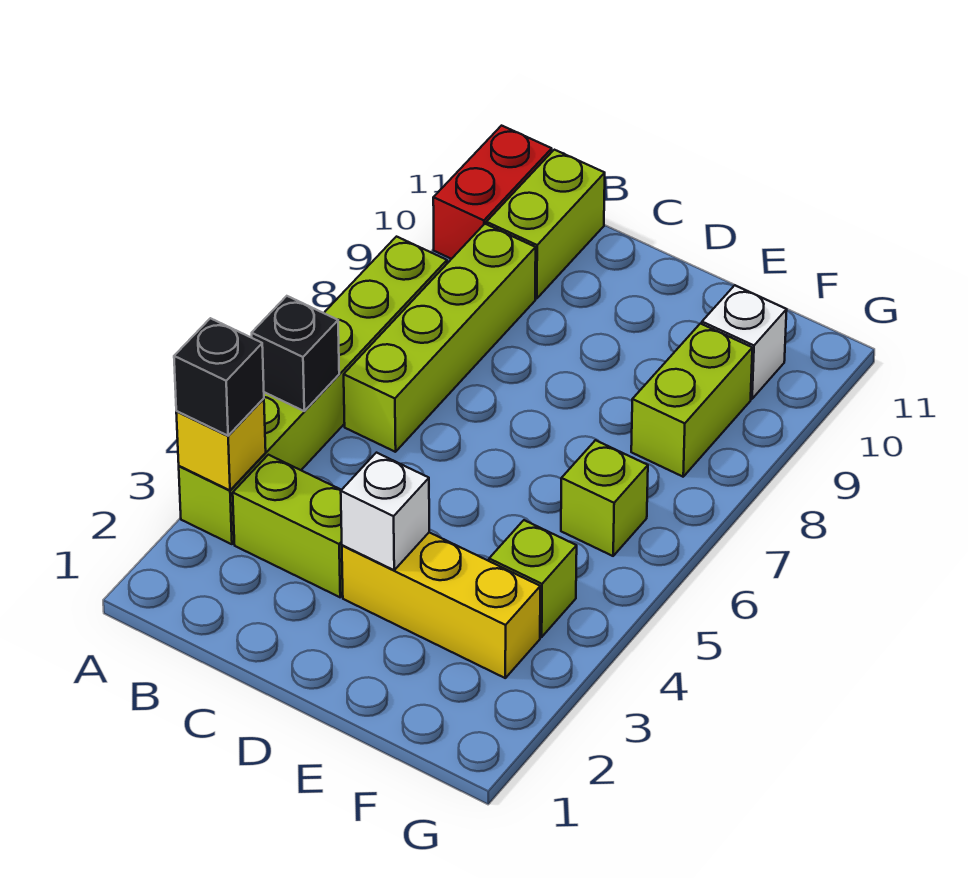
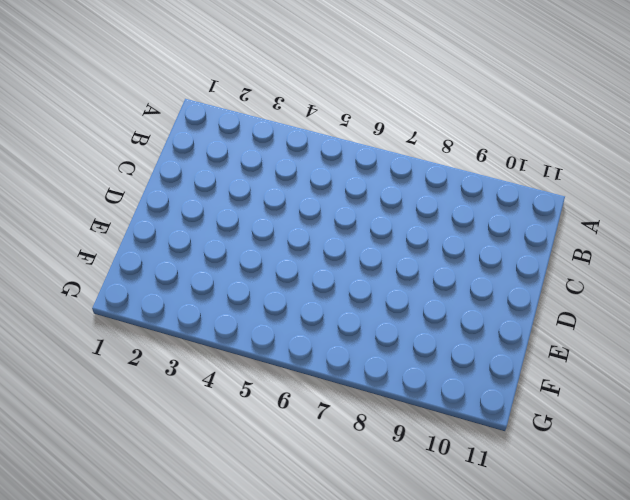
none -> lime brick A3:A8 level 1
none -> red brick A10:A11 level 1
none -> lime brick B3:C3 level 1

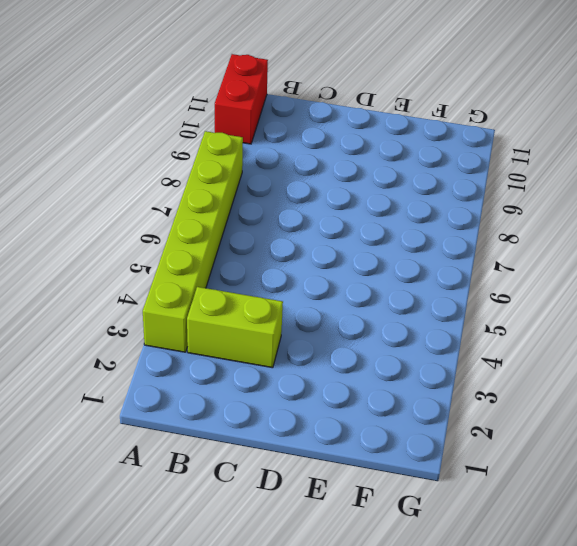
none -> lime brick B6:B9 level 1
none -> lime brick B10:B11 level 1
none -> yellow brick D3:F3 level 1

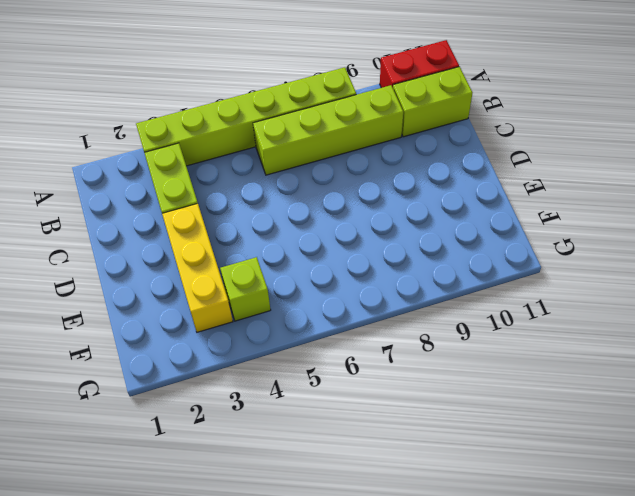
none -> lime brick F6 level 1
none -> lime brick F8:F9 level 1
none -> white brick F10 level 1

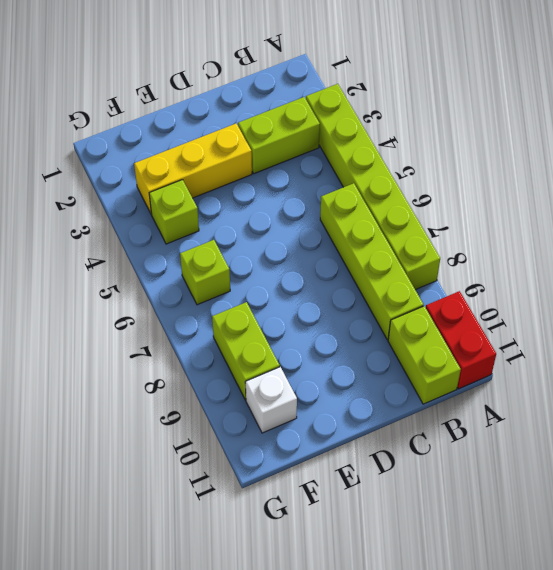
none -> yellow brick A3 level 2
none -> black brick A5 level 2
none -> white brick D3 level 2

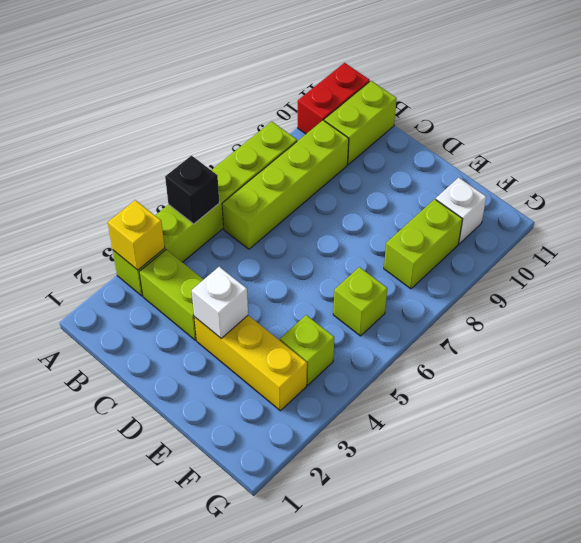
none -> black brick A3 level 3

